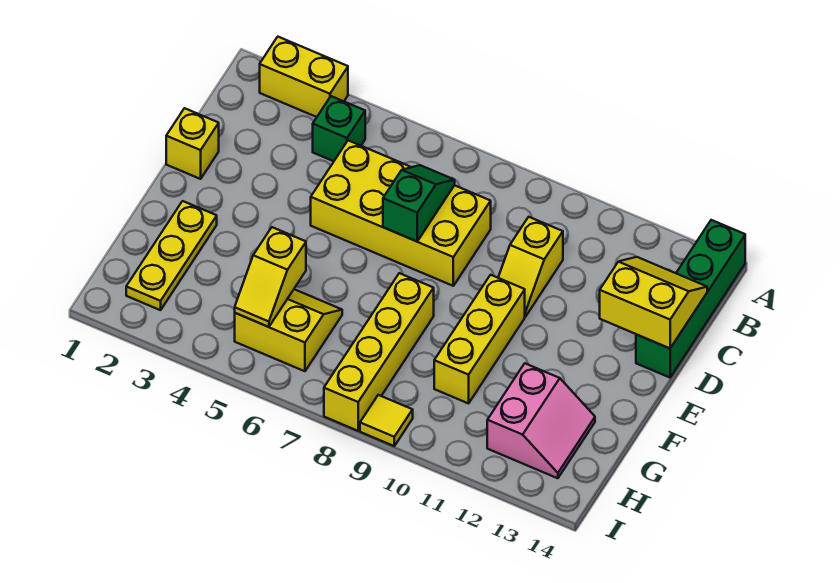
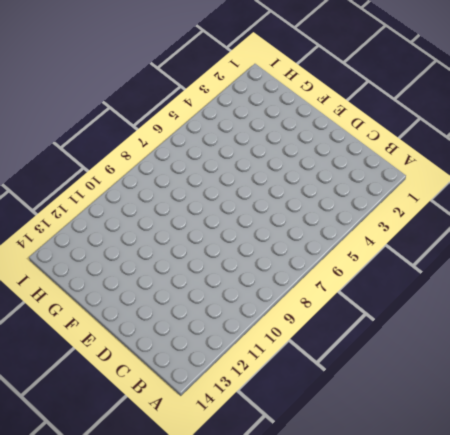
none -> yellow brick A2:A3 level 1
none -> green brick A14:D14 level 1
none -> green brick B4 level 1

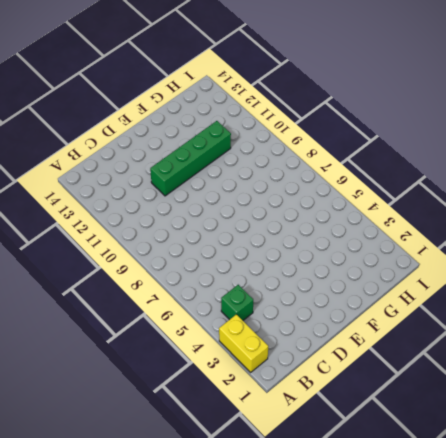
green brick D11:G11 level 1 -> green brick A14:D14 level 1
none -> yellow brick C5:D8 level 1
none -> yellow slope C10:D10 level 1 top C
none -> yellow brick D1 level 1

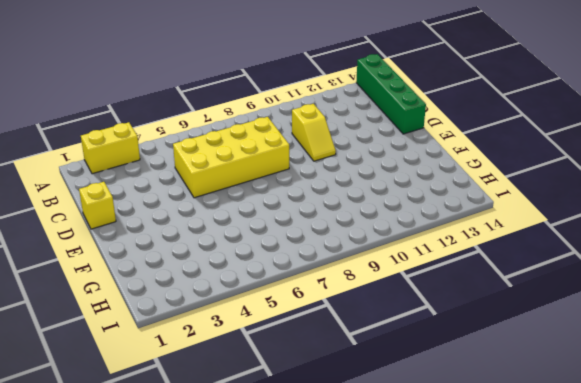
none -> green brick B4 level 1
none -> yellow brick E10:G10 level 1
none -> yellow plate F2:H2 level 1

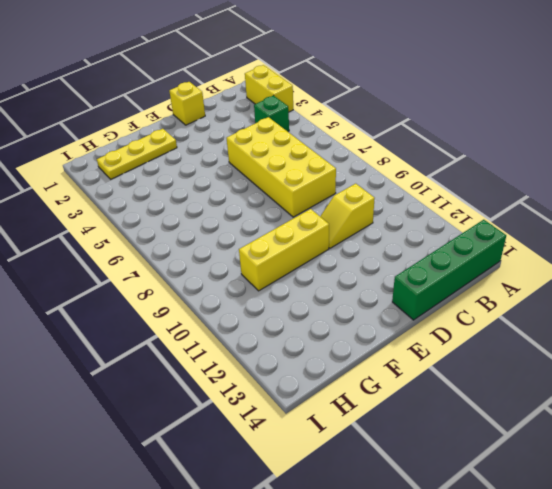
none -> yellow brick F8:I8 level 1
none -> yellow slope G5:H6 level 1 top H
none -> pink slope G12:H13 level 1 top 12

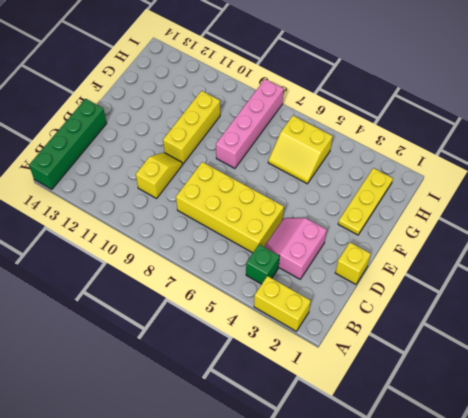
pink slope C3:D4 level 1 top 3 -> pink slope G12:H13 level 1 top 12
pink brick F8:I8 level 1 -> yellow brick F8:I8 level 1
none -> yellow tile I9 level 1
none -> green slope C7:D7 level 2 top D
none -> yellow slope C13:D14 level 2 top D

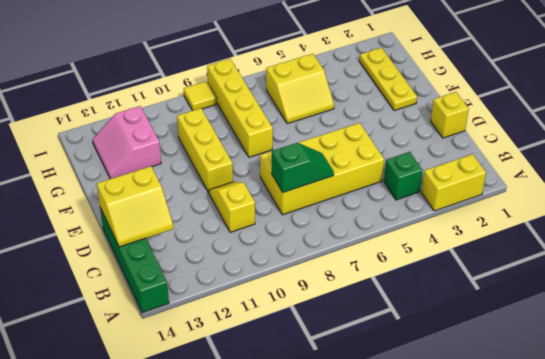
green slope C7:C8 level 2 top 8 -> green slope C7:D7 level 2 top D
none -> yellow slope G5:H5 level 2 top G

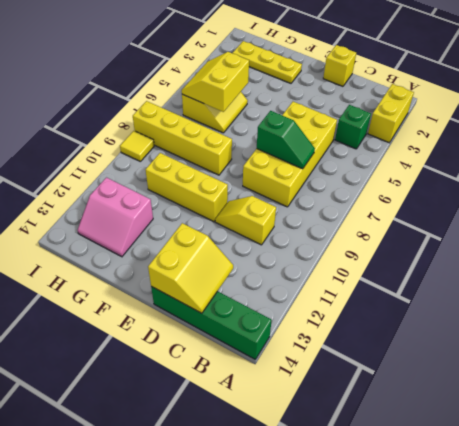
yellow slope G5:H6 level 2 top G -> yellow slope G5:H5 level 2 top G

